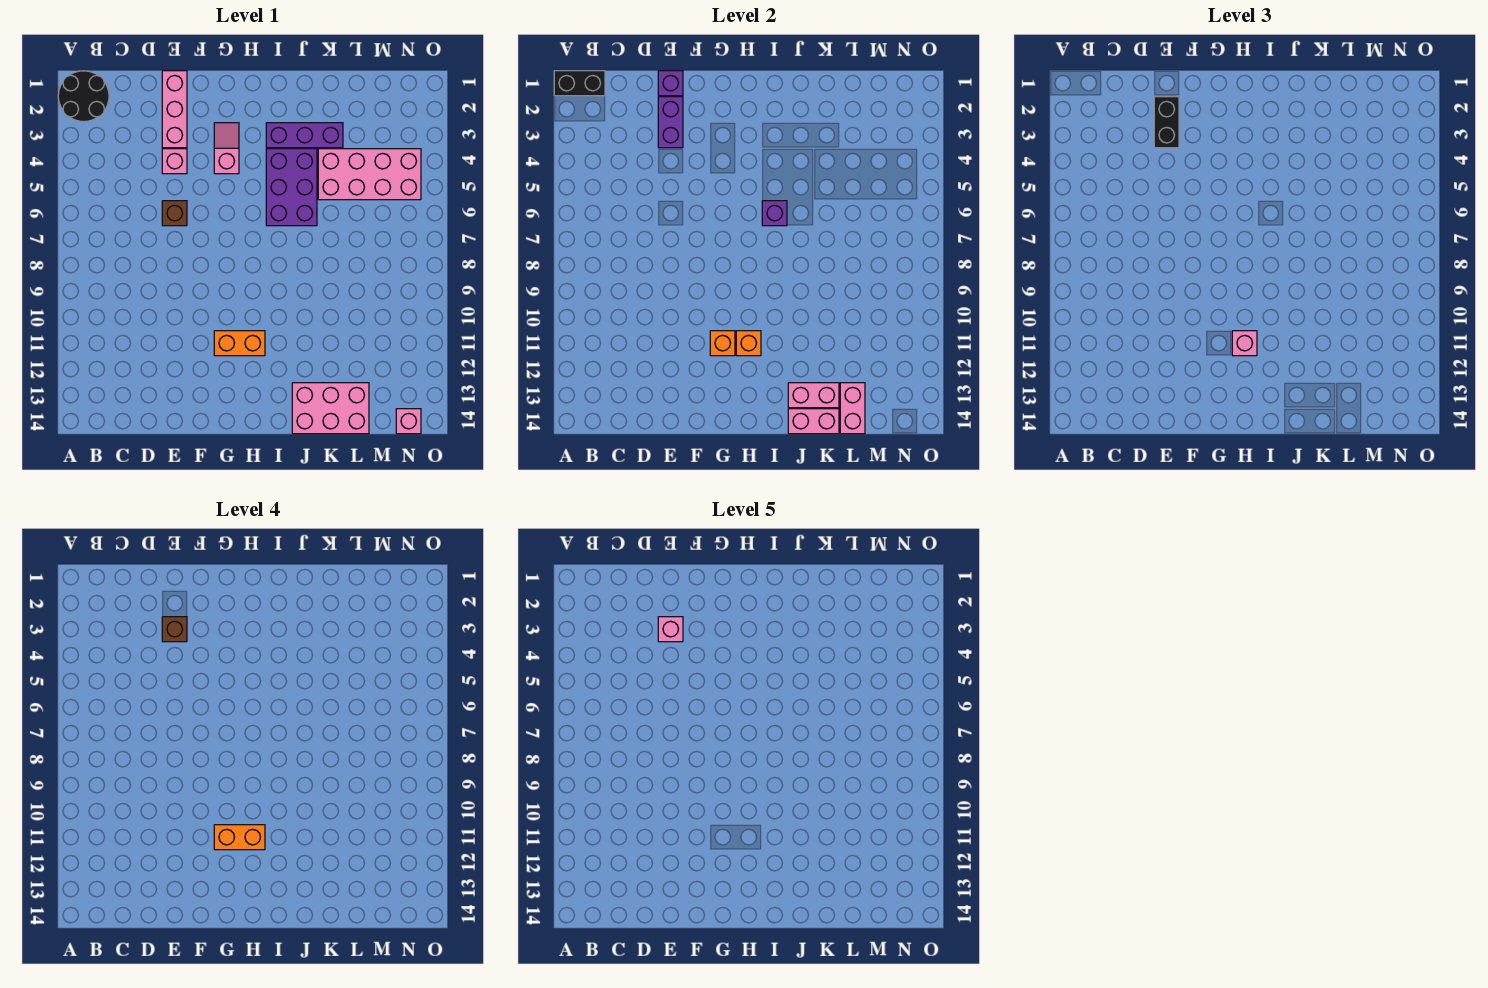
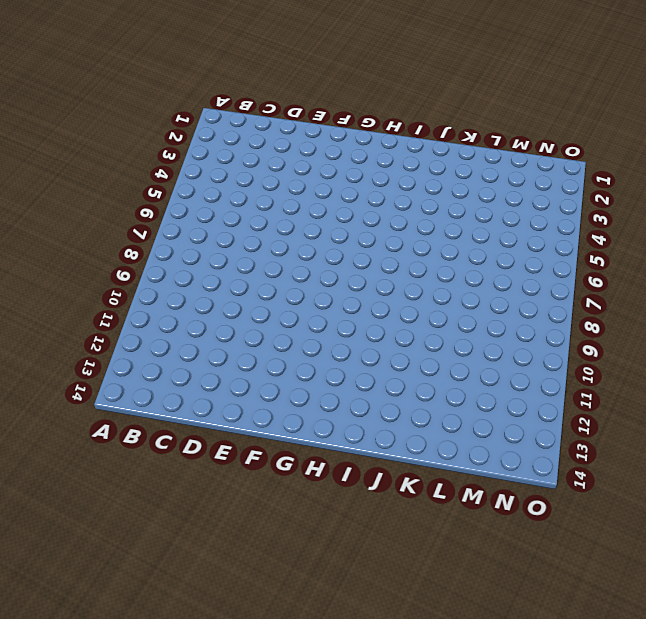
none -> black round brick A1:B2 level 1
none -> pink brick E1:E3 level 1
none -> pink brick E4 level 1

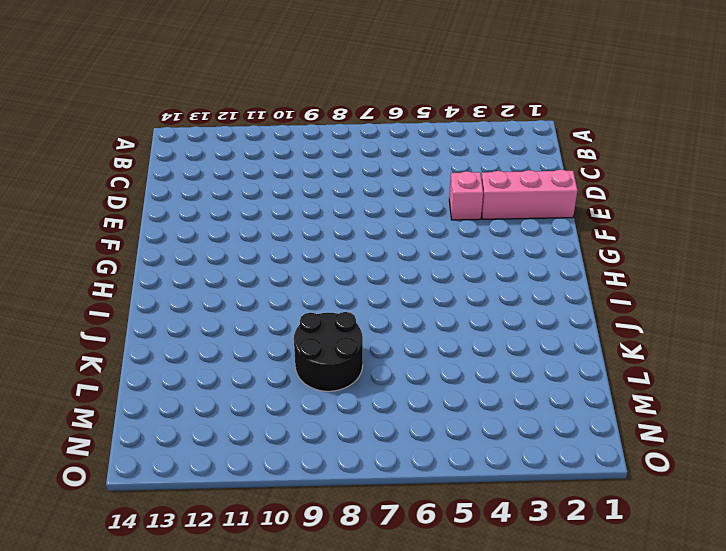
black round brick K8:L9 level 1 -> black round brick A1:B2 level 1
none -> brown brick E6 level 1
none -> pink slope G3:G4 level 1 top 4
none -> orange brick G11:H11 level 1

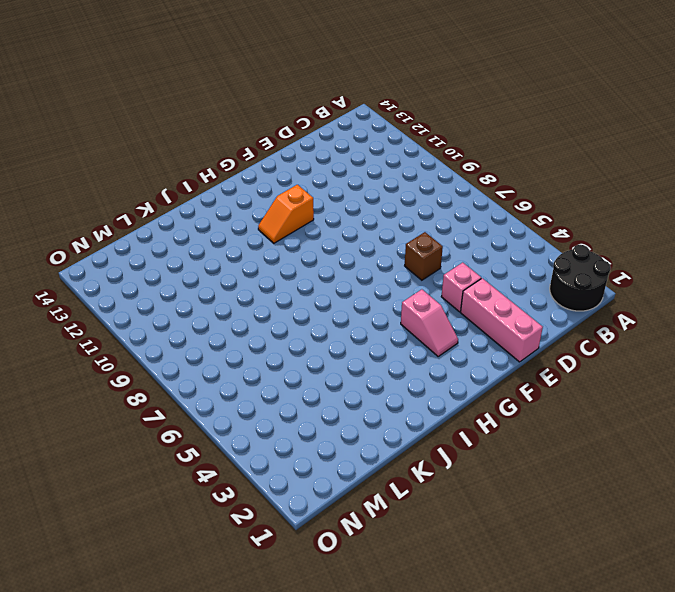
orange slope G11:H11 level 1 top G -> orange brick G11:H11 level 1
none -> purple brick I3:K3 level 1
none -> purple brick I4:J6 level 1
none -> pink brick J13:L14 level 1

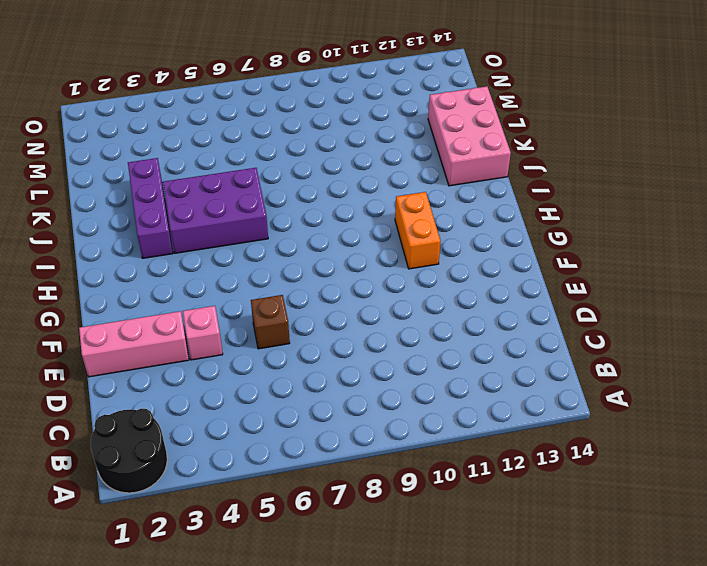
none -> pink slope G3:G4 level 1 top 4
none -> pink brick K4:N5 level 1
none -> pink brick N14 level 1

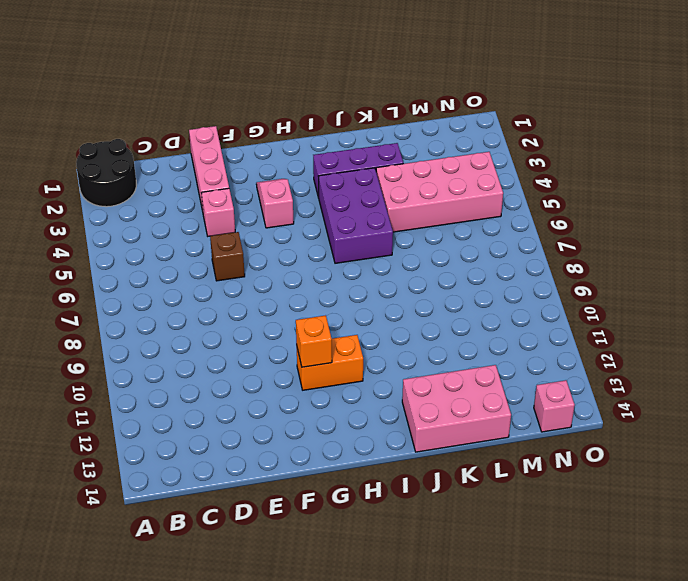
none -> black brick A1:B1 level 2
none -> purple brick E1 level 2
none -> purple brick E2:E3 level 2

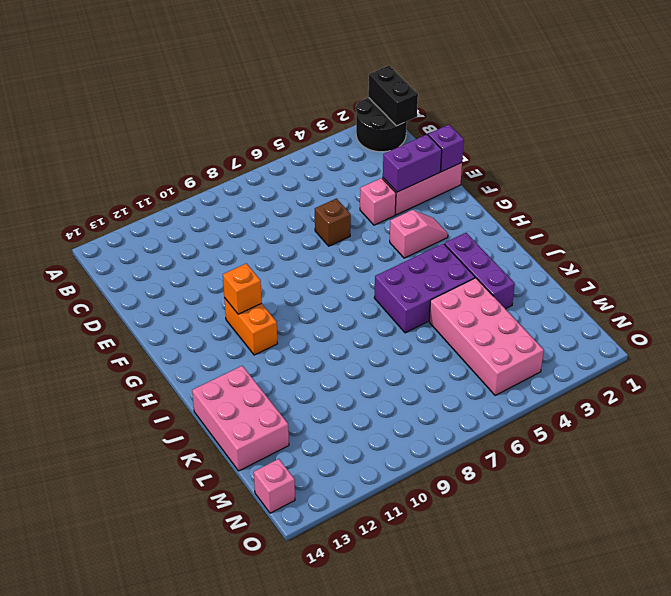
none -> orange brick H11 level 2
none -> purple brick I6 level 2
none -> pink brick J13:K13 level 2

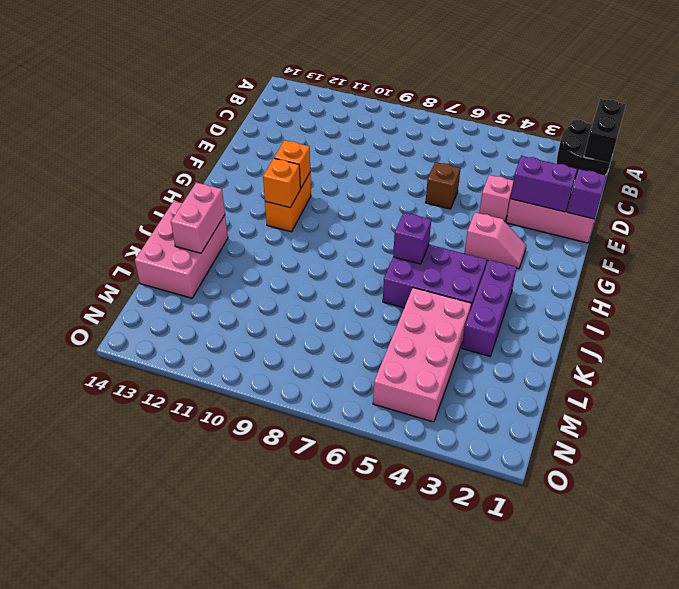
none -> pink brick N14 level 1
none -> pink brick J14:K14 level 2
none -> pink brick L13:L14 level 2

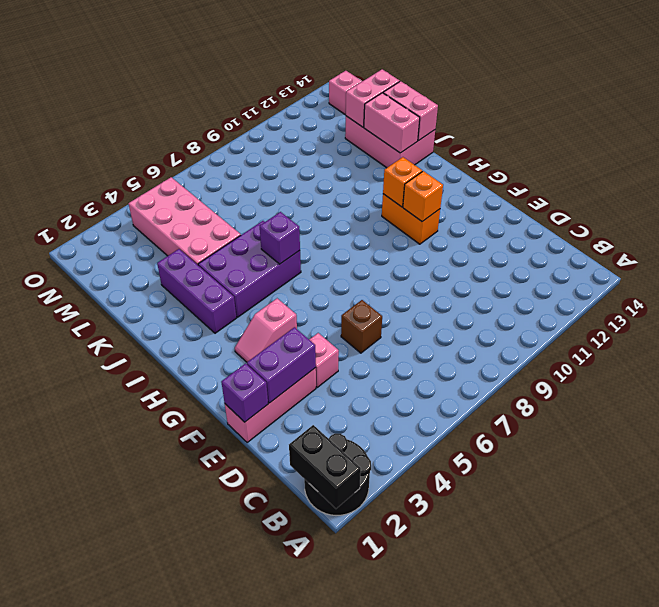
none -> black brick E2:E3 level 3
none -> pink brick H11 level 3
none -> brown brick E3 level 4

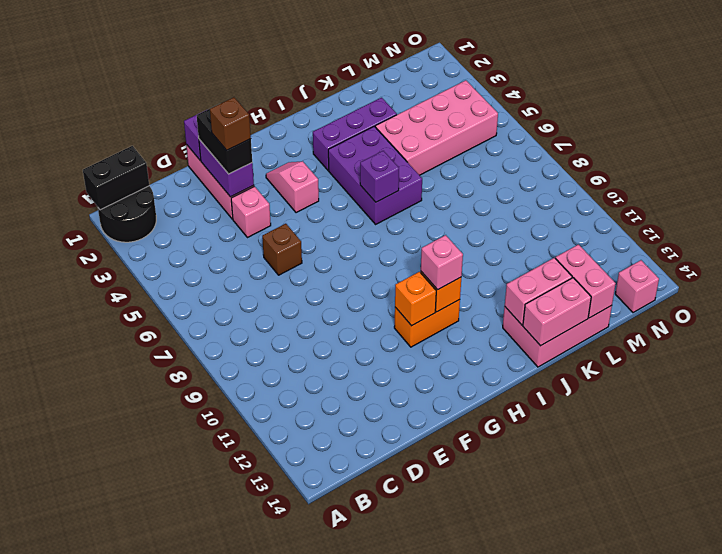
none -> orange brick G11:H11 level 4
none -> pink brick E3 level 5

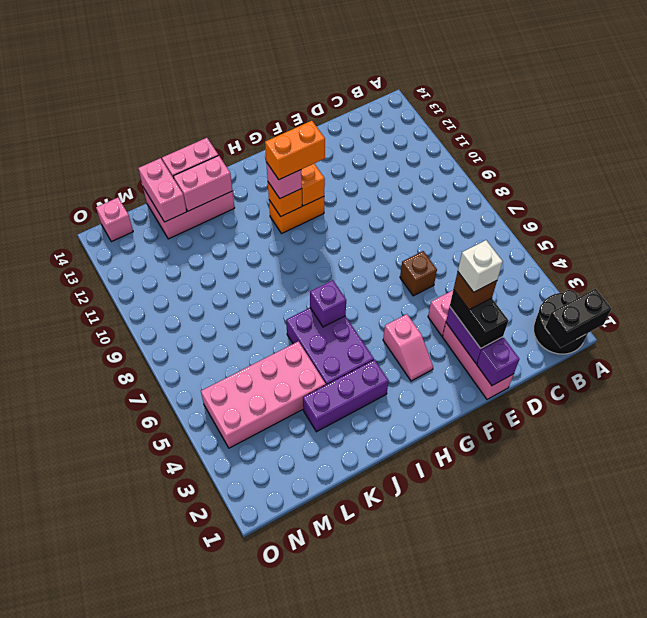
white brick E3 level 5 -> pink brick E3 level 5

